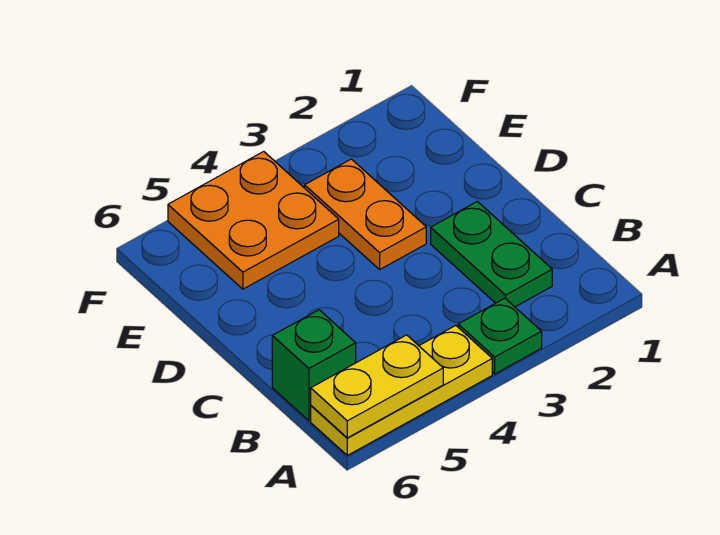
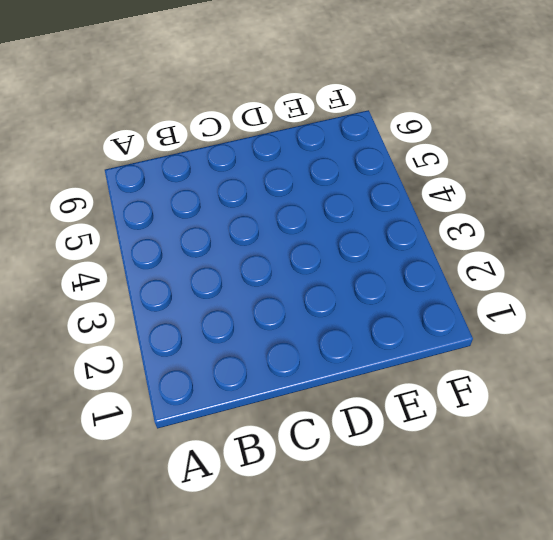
none -> green plate A3 level 1
none -> yellow plate A4:A6 level 1

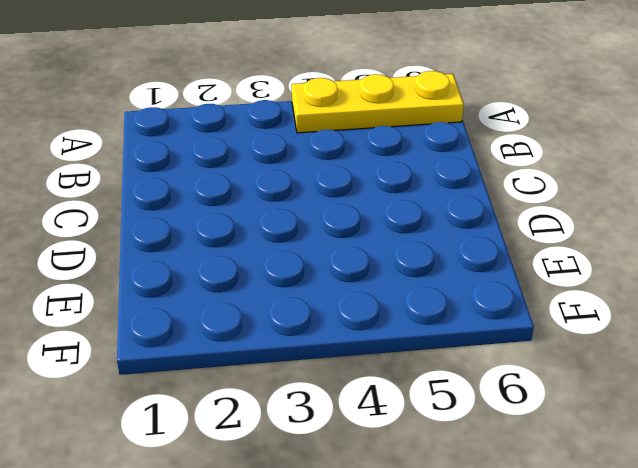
none -> green plate A3 level 1
none -> green plate B2:C2 level 1

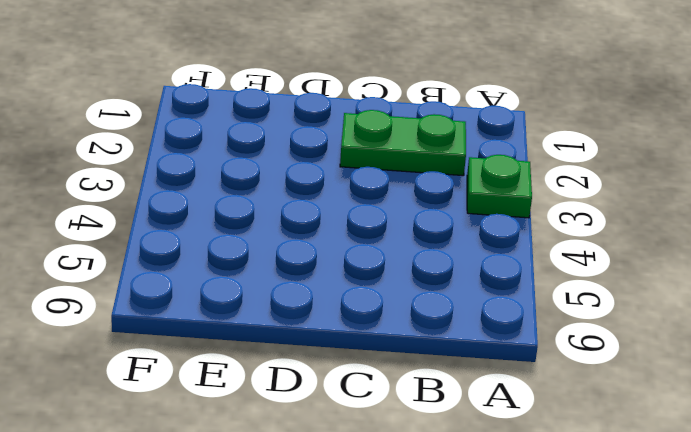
none -> yellow plate A4:A6 level 1
none -> green brick B6 level 1

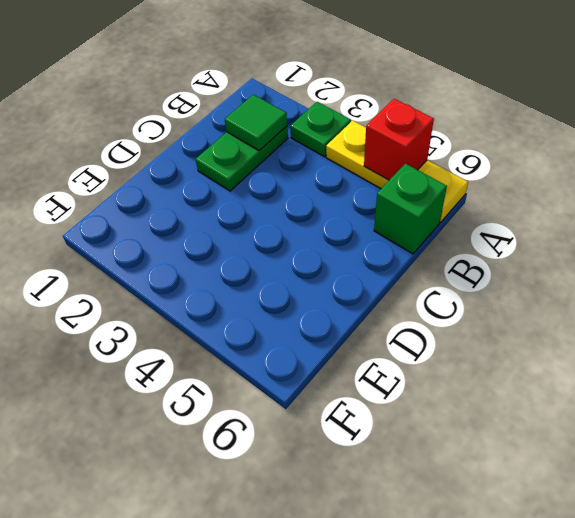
red brick A5 level 2 -> yellow plate A5:A6 level 2
green tile B2 level 2 -> none
none -> orange plate D3:E3 level 1
none -> orange plate E4:F5 level 1

